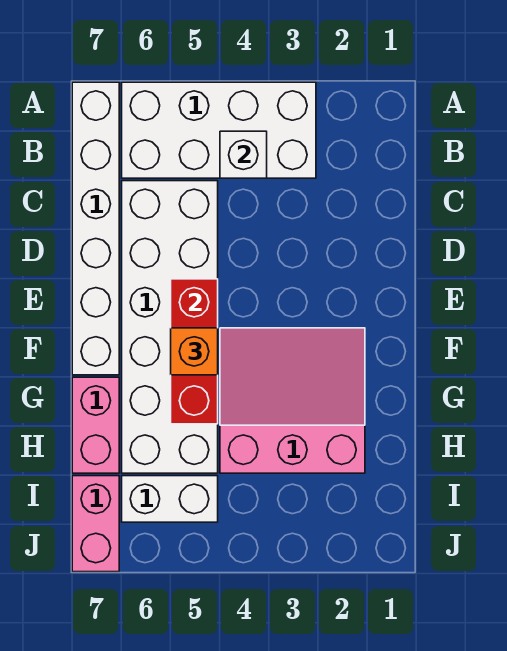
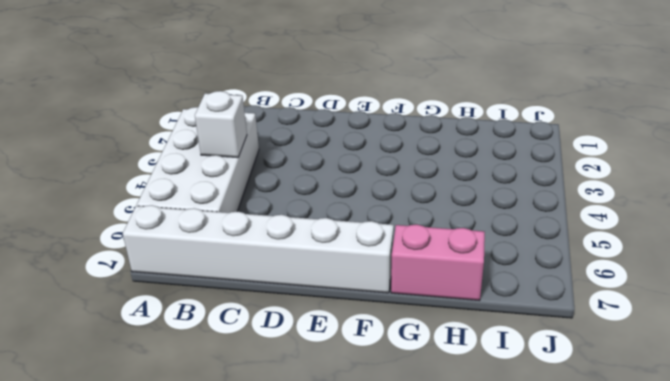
none -> white brick C5:H6 level 1
none -> pink slope F2:H4 level 1 top H

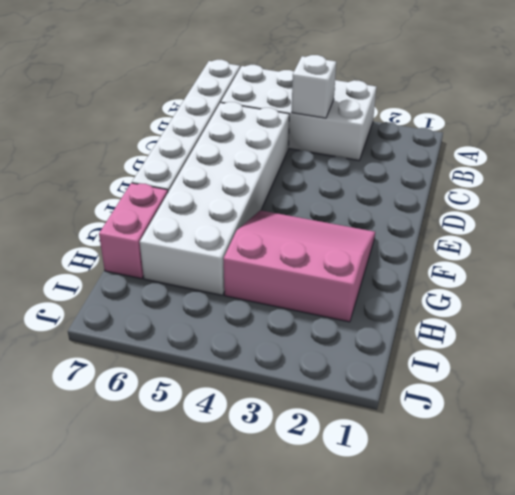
none -> white brick I5:I6 level 1
none -> pink brick I7:J7 level 1

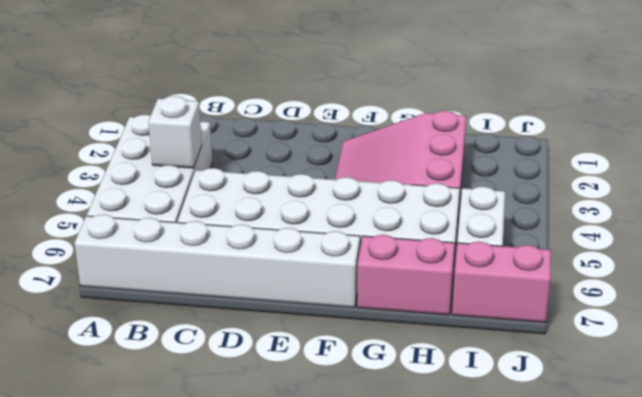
none -> red brick E5:G5 level 2
none -> orange brick F5 level 3

